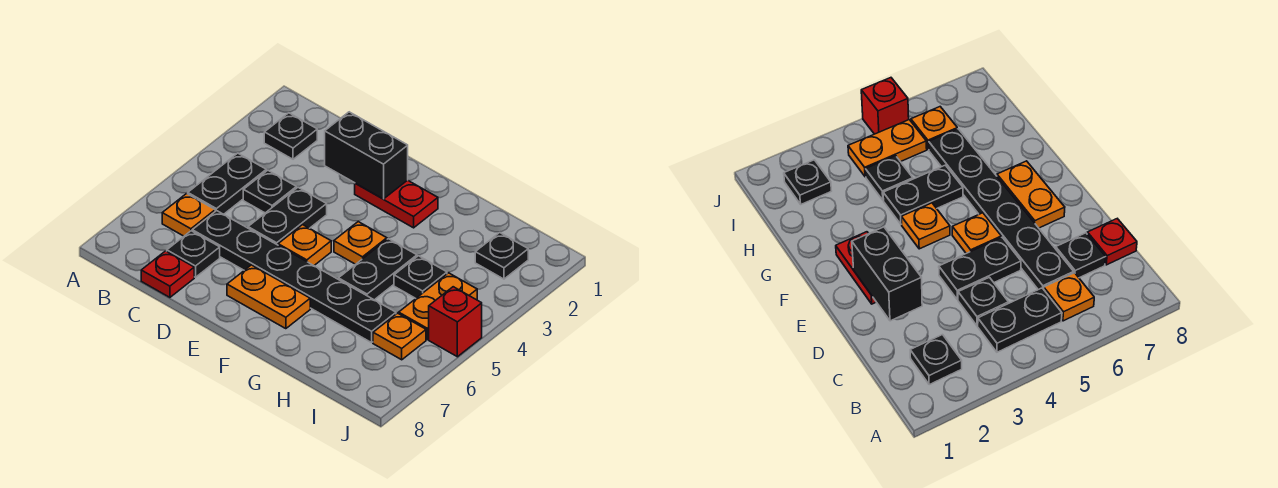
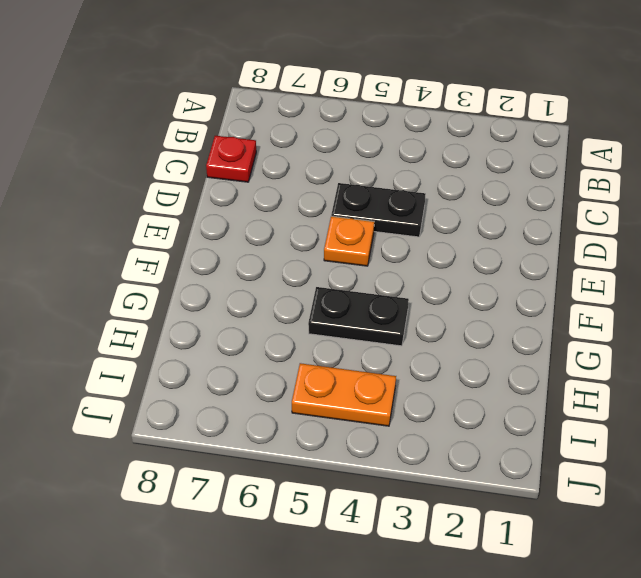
none -> black plate B2 level 1
none -> black plate B4:B5 level 1
none -> orange plate B6 level 1

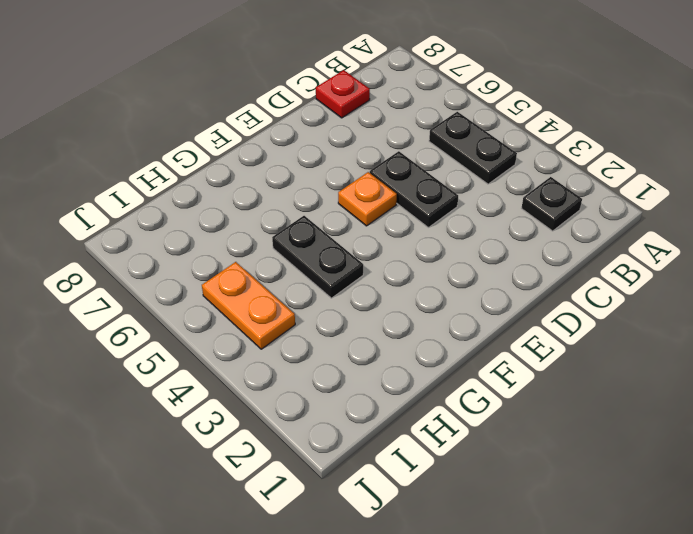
none -> orange plate B6 level 1
none -> black plate C4 level 1
none -> black plate C6:H6 level 1

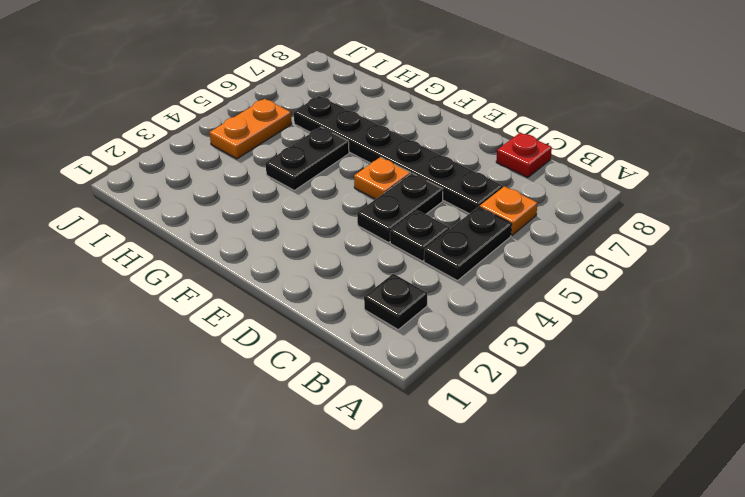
none -> black plate C7 level 1
none -> red plate E2:F2 level 1
none -> orange plate E7:F7 level 1

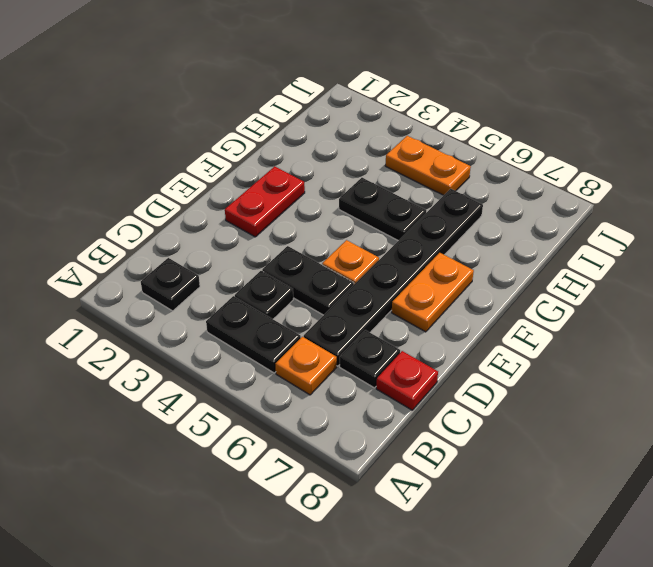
none -> orange plate F4 level 1
none -> black plate H4 level 1
none -> black plate I2 level 1

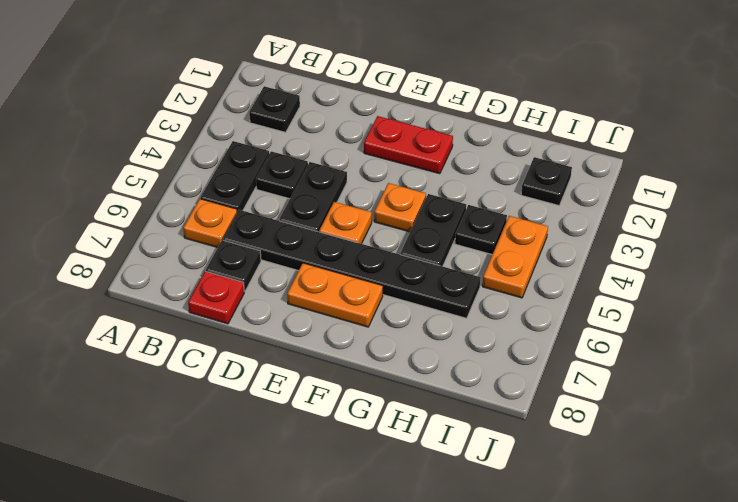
none -> orange plate I6 level 1
none -> red brick J5 level 1
none -> black brick D2:E2 level 2

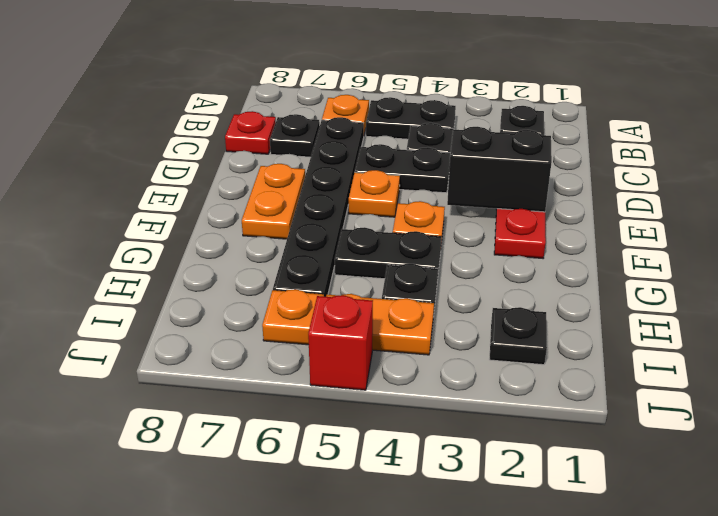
black brick E2:E3 level 2 -> black brick D2:E2 level 2

